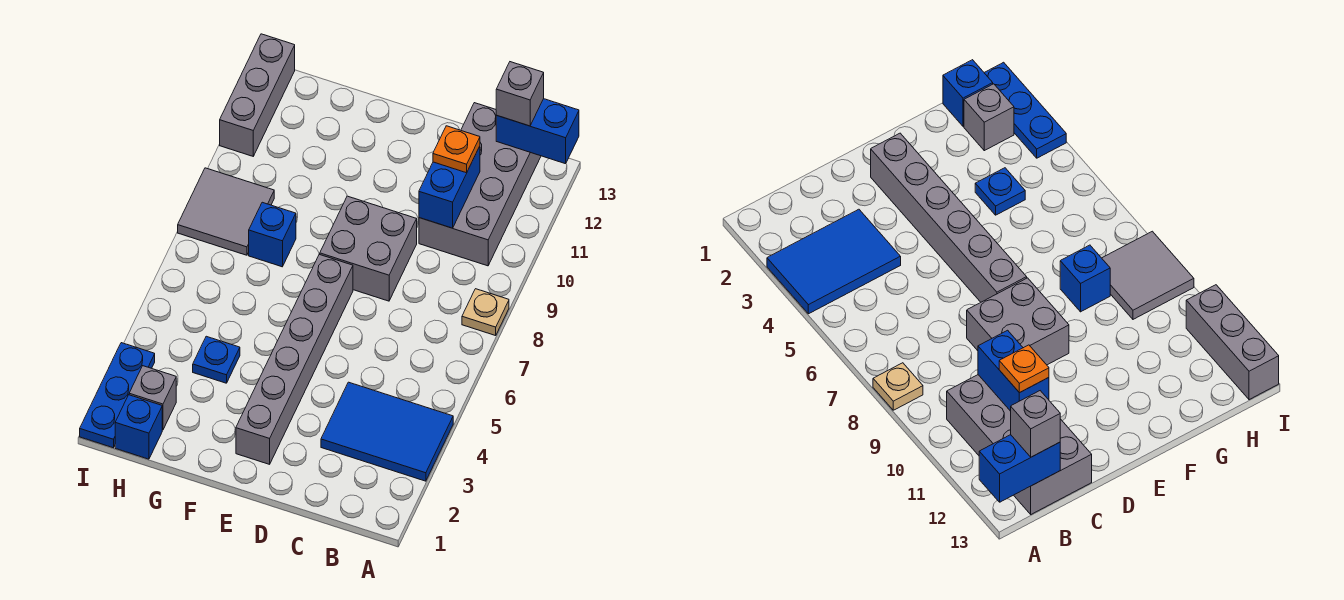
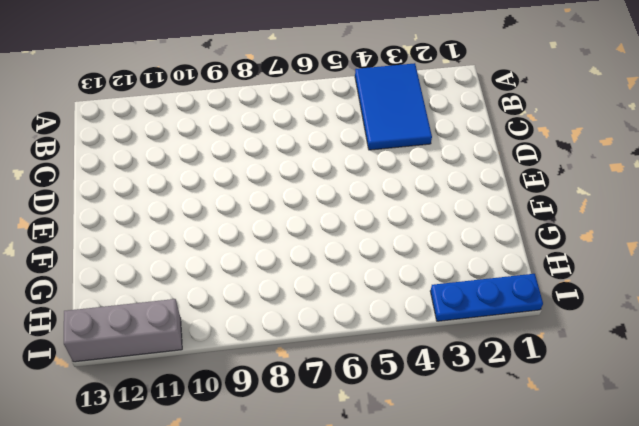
none -> tan plate A8 level 1
none -> grey brick B10:C13 level 1
none -> grey brick D8:E9 level 1

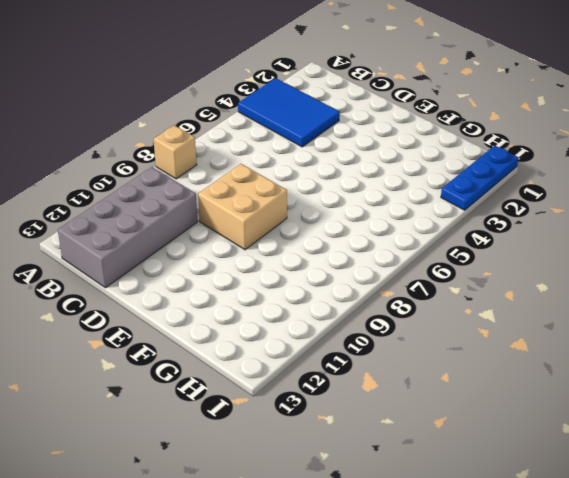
tan brick A8 level 1 -> tan plate A8 level 1
tan brick D8:E9 level 1 -> grey brick D8:E9 level 1
none -> grey brick E2:E7 level 1
none -> blue plate G4 level 1
none -> blue brick G8 level 1

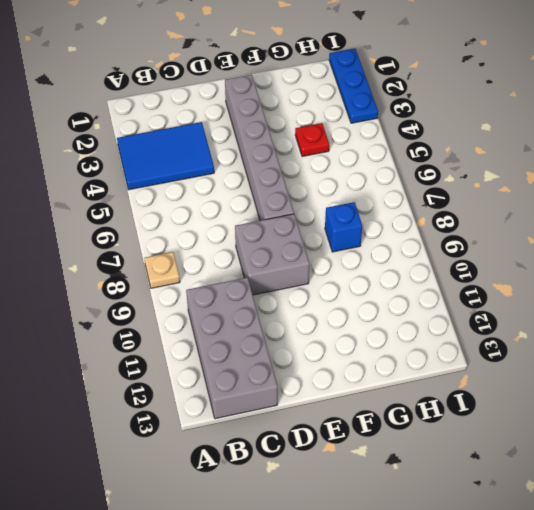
red plate G4 level 1 -> blue plate G4 level 1
none -> blue brick H1 level 1
none -> grey brick H2 level 1
none -> grey tile H8:I9 level 1

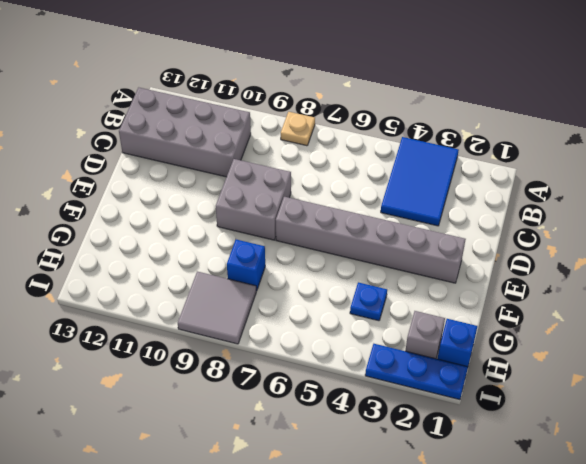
none -> grey brick I11:I13 level 1
none -> blue brick A13:B13 level 2
none -> blue brick C10:C11 level 2

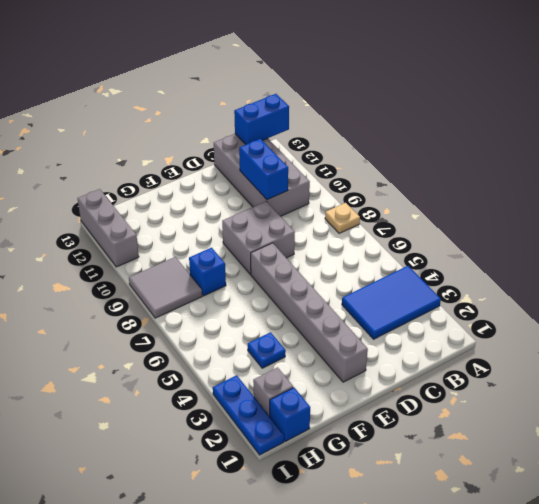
none -> grey brick B13 level 3
none -> orange plate C11 level 3

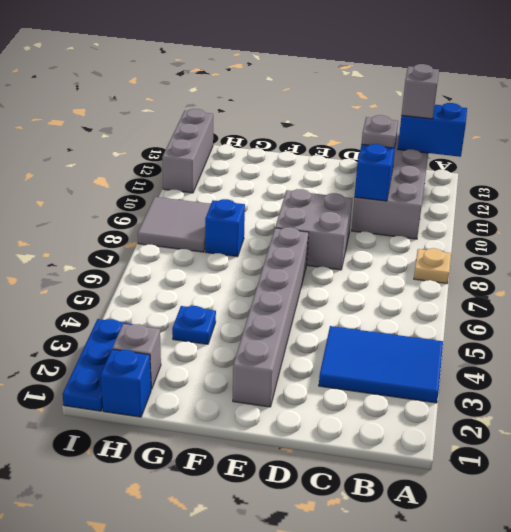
grey plate C11 level 3 -> orange plate C11 level 3

